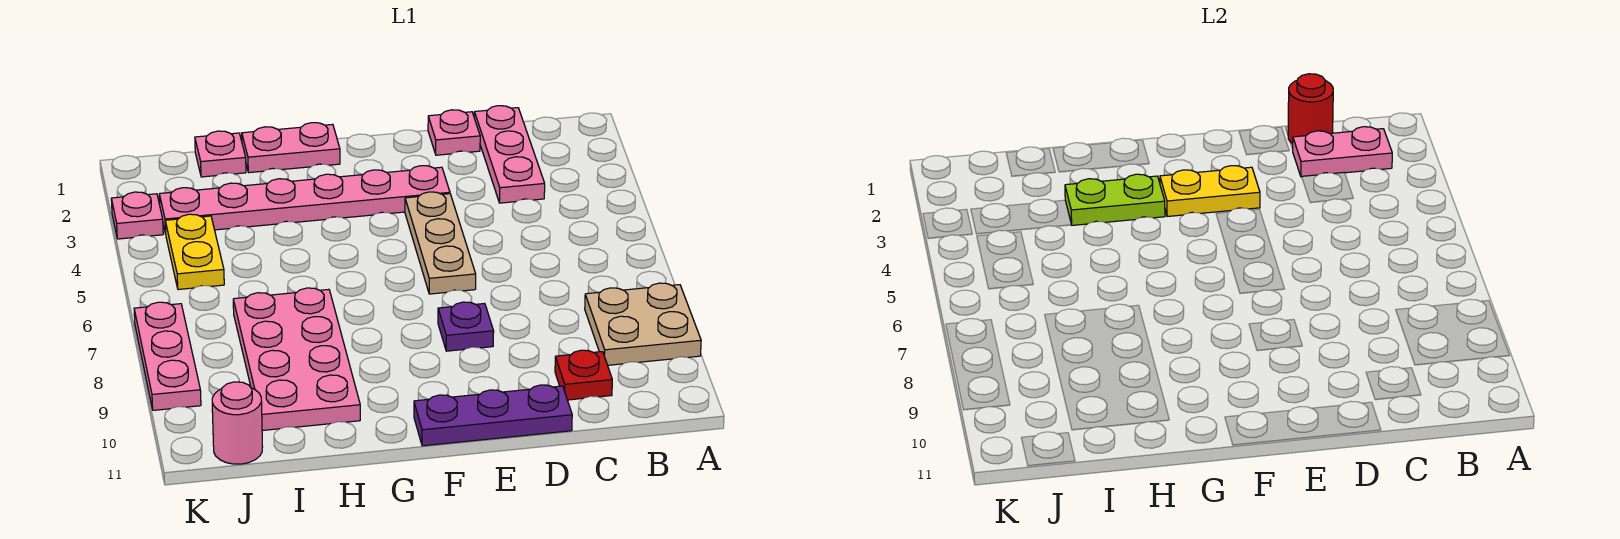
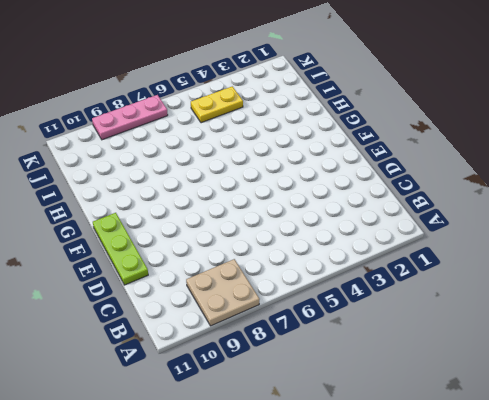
lime plate D11:F11 level 1 -> purple plate D11:F11 level 1
none -> pink plate C1:C3 level 1
none -> red plate C10 level 1
none -> pink plate D1 level 1

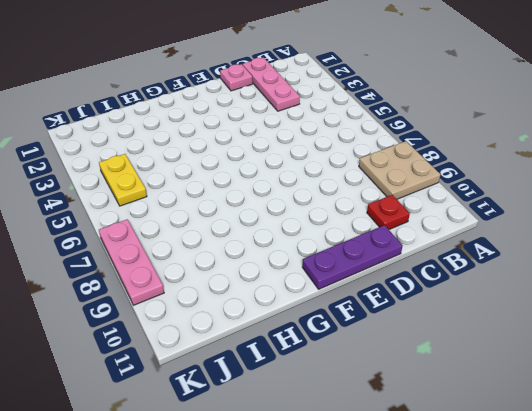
none -> pink plate E3:J3 level 1
none -> tan plate E4:E6 level 1
none -> purple plate E8 level 1

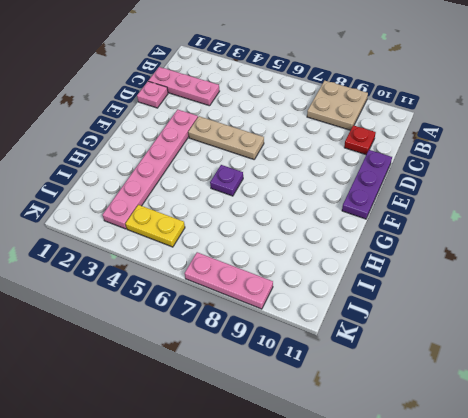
purple plate G6 level 1 -> purple plate E8 level 1
none -> pink plate G1:H1 level 1
none -> pink plate H7:I10 level 1
none -> pink plate I1 level 1

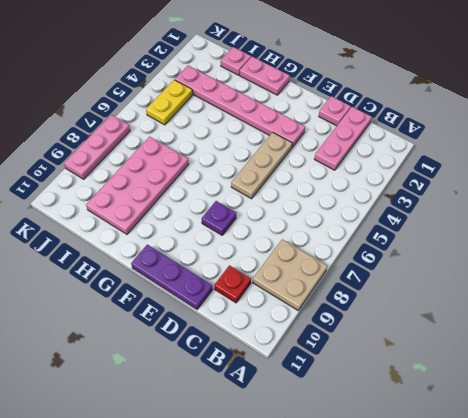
none -> pink round brick J11 level 1
none -> pink plate K3 level 1
none -> pink plate B2:C2 level 2

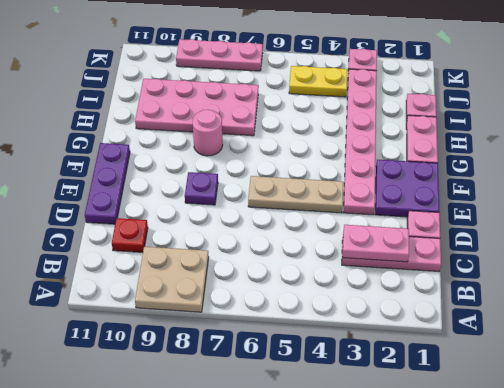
pink plate C2:C3 level 2 -> pink plate B2:C2 level 2
purple plate E1:F2 level 1 -> none
pink round brick G8 level 1 -> pink round brick J11 level 1
none -> red round brick C1 level 2
none -> yellow plate E3:F3 level 2
none -> lime plate G3:H3 level 2

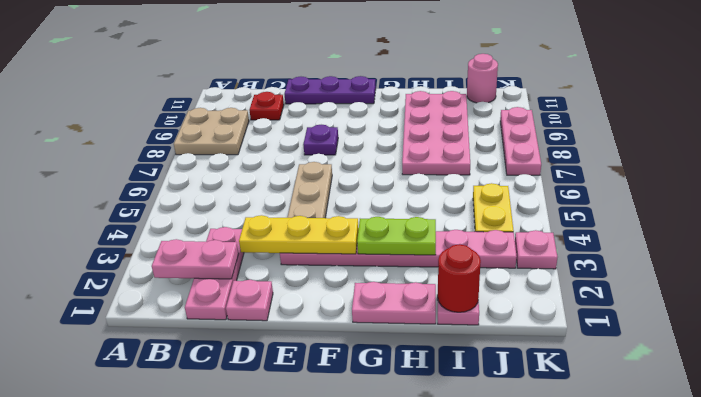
yellow plate D3:F3 level 2 -> yellow plate E3:F3 level 2
red round brick I1 level 2 -> red round brick C1 level 2

